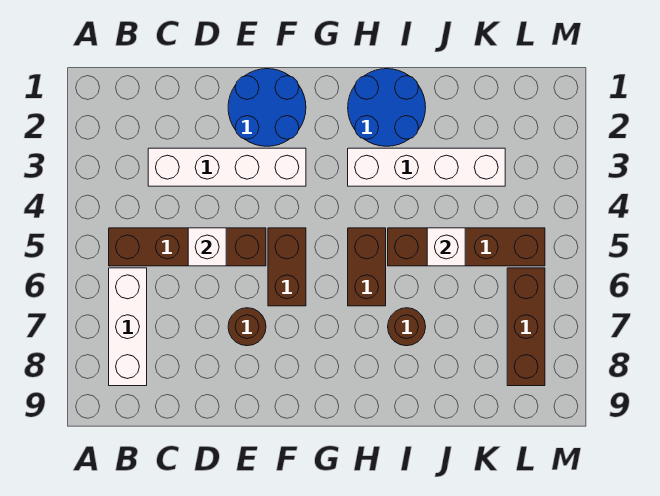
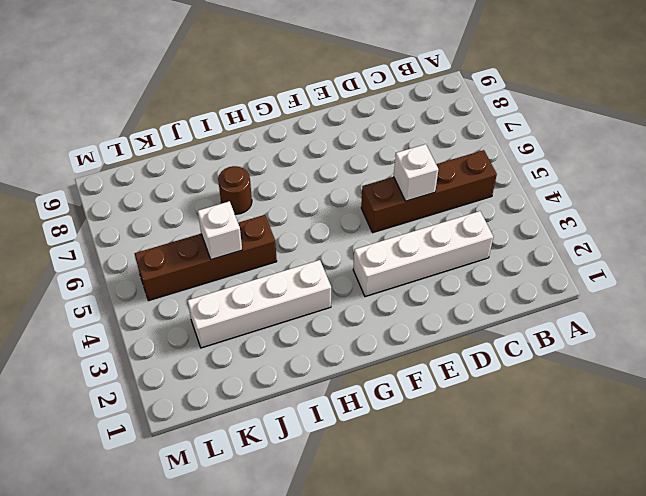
none -> white brick B6:B8 level 1
none -> blue round brick E1:F2 level 1
none -> brown round brick E7 level 1

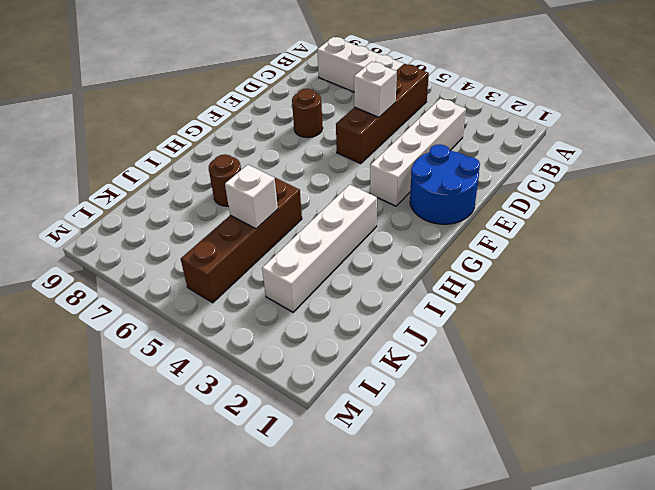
none -> brown brick F5:F6 level 1
none -> blue round brick H1:I2 level 1
none -> brown brick H5:H6 level 1

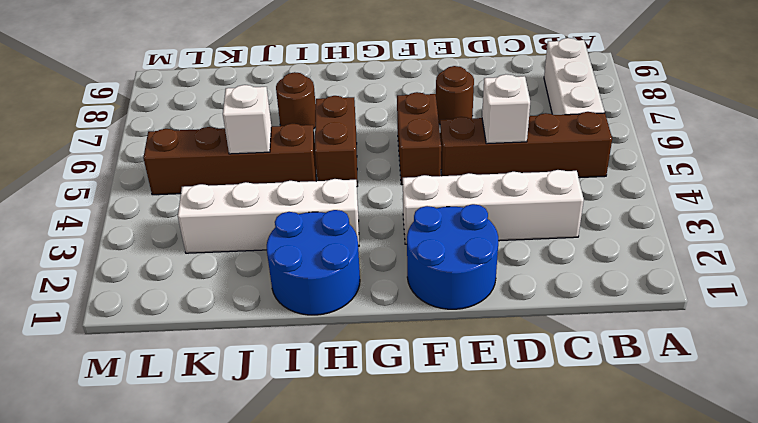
none -> brown brick L6:L8 level 1

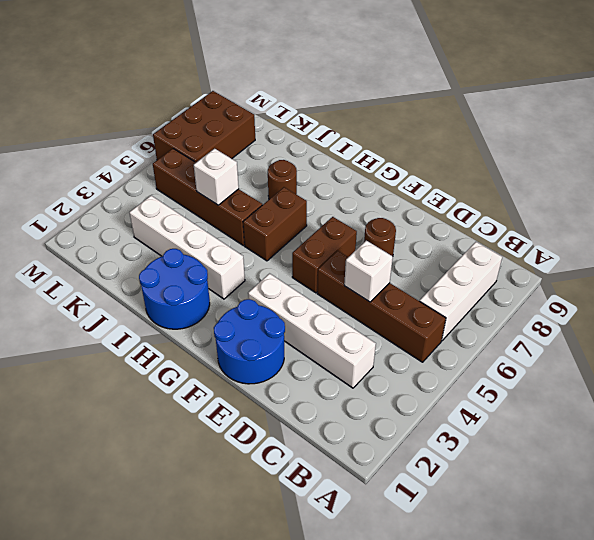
brown brick L6:M8 level 1 -> brown brick L6:L8 level 1

